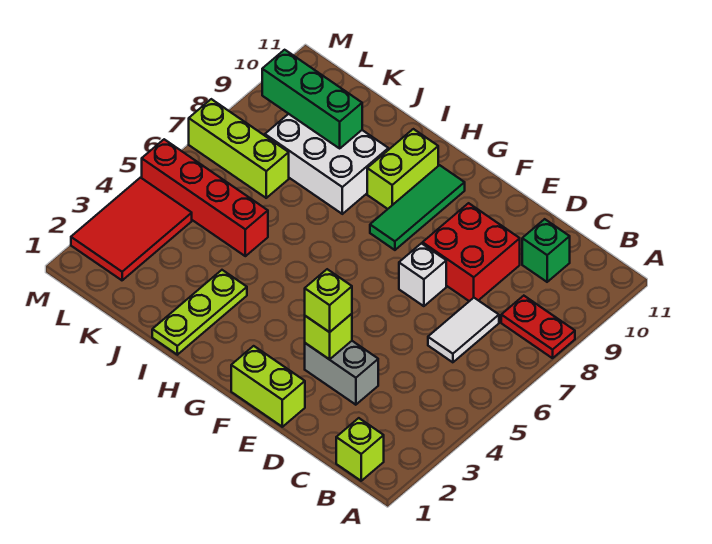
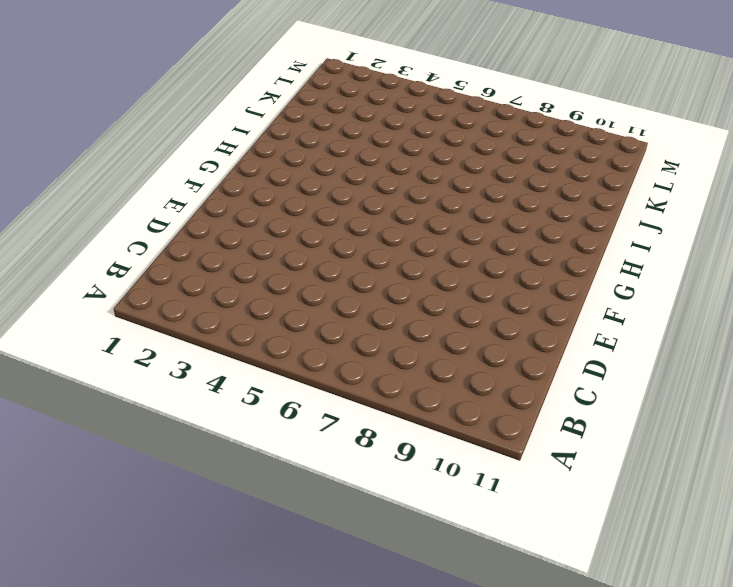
none -> red plate A8:B8 level 1
none -> lime brick B1 level 1
none -> white tile C6:C7 level 1

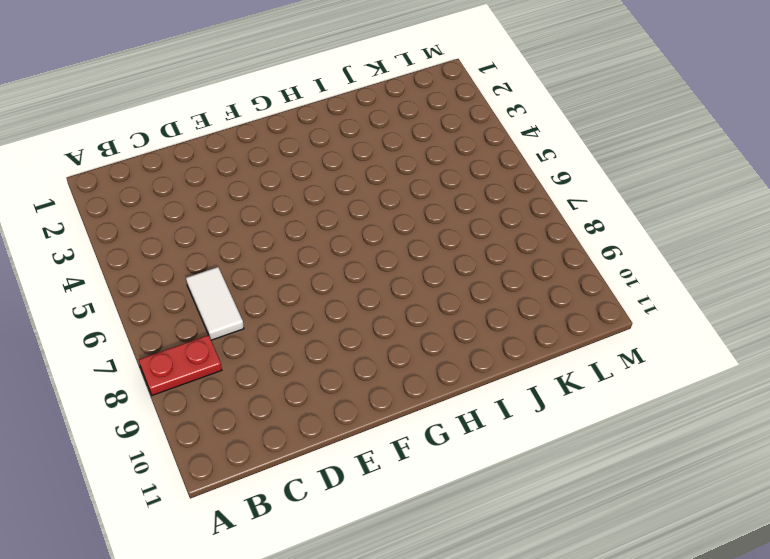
none -> lime brick B1 level 1
none -> green brick C10 level 1
none -> grey brick D3:E3 level 1

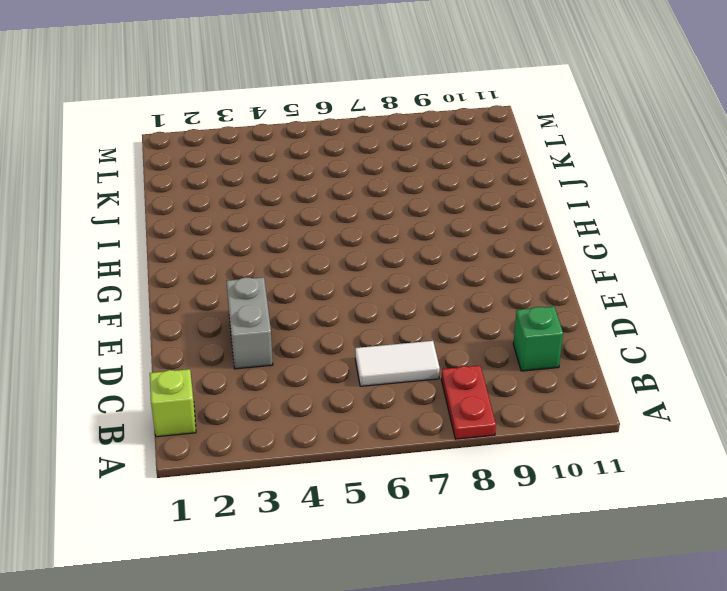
none -> red brick D8:E9 level 1
none -> lime brick E1:F1 level 1
none -> white brick E7 level 1

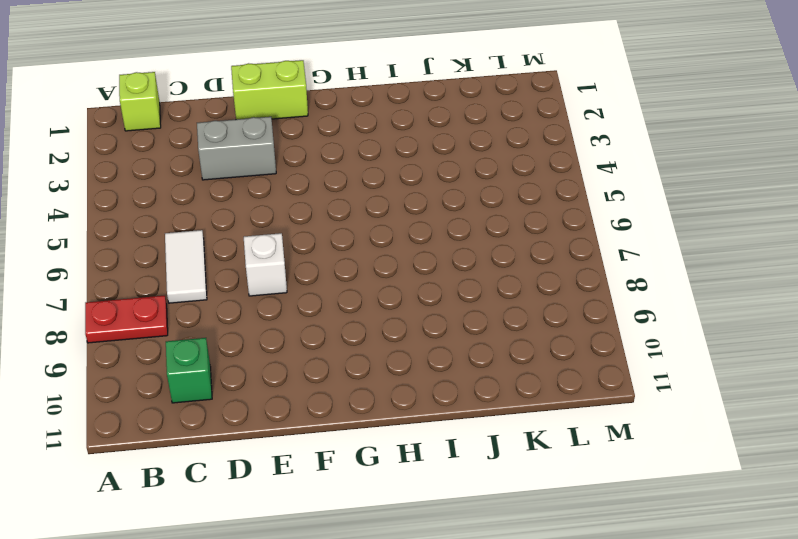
none -> red brick D8:E9 level 1
none -> green tile G8:G10 level 1
none -> lime brick H9:H10 level 1

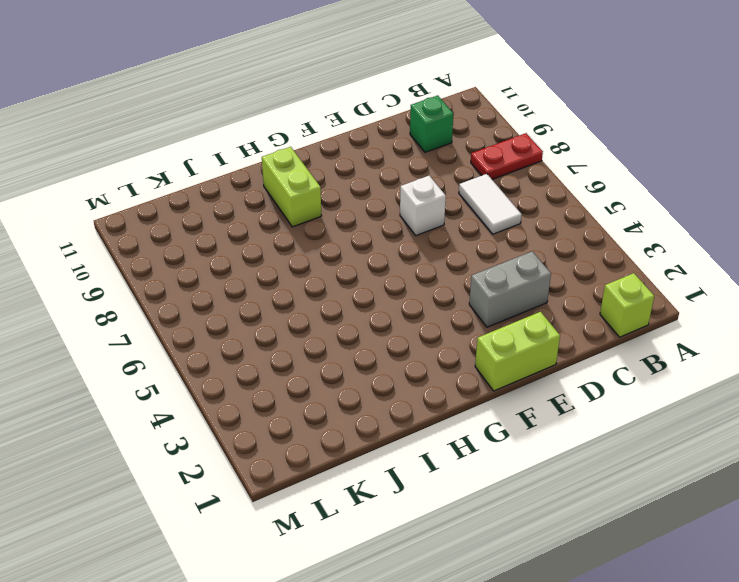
none -> red brick D8:E9 level 1
none -> green tile G8:G10 level 1
none -> lime plate I1:I3 level 1

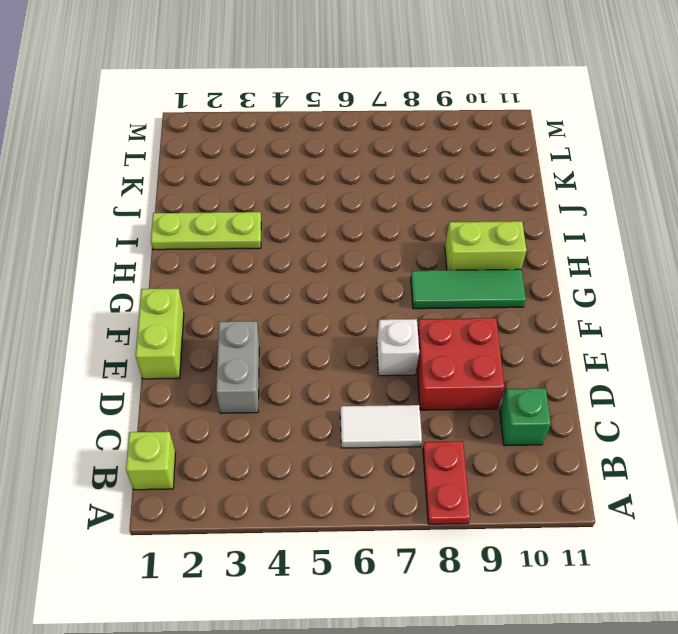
none -> white brick I8:K9 level 1
none -> red brick J5:M5 level 1
none -> lime brick K7:M7 level 1

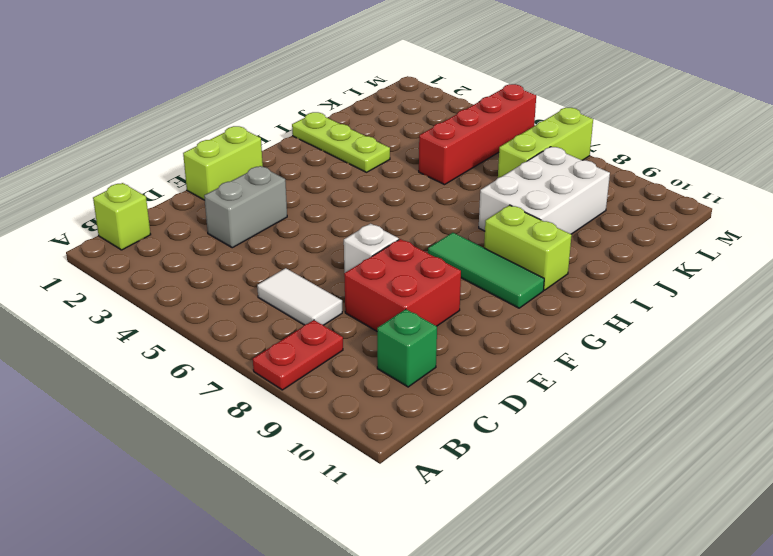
none -> red tile L2:M4 level 1
none -> lime brick E3 level 2
none -> green brick J9:L9 level 2

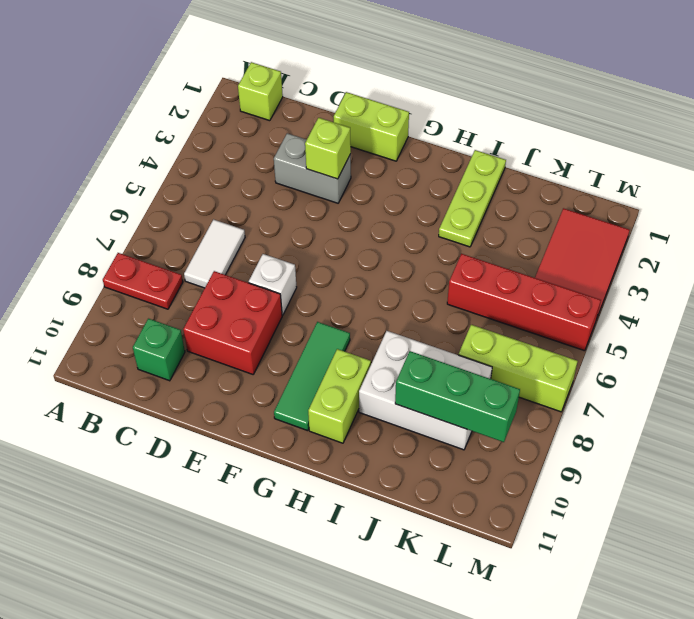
none -> lime brick E3 level 3

